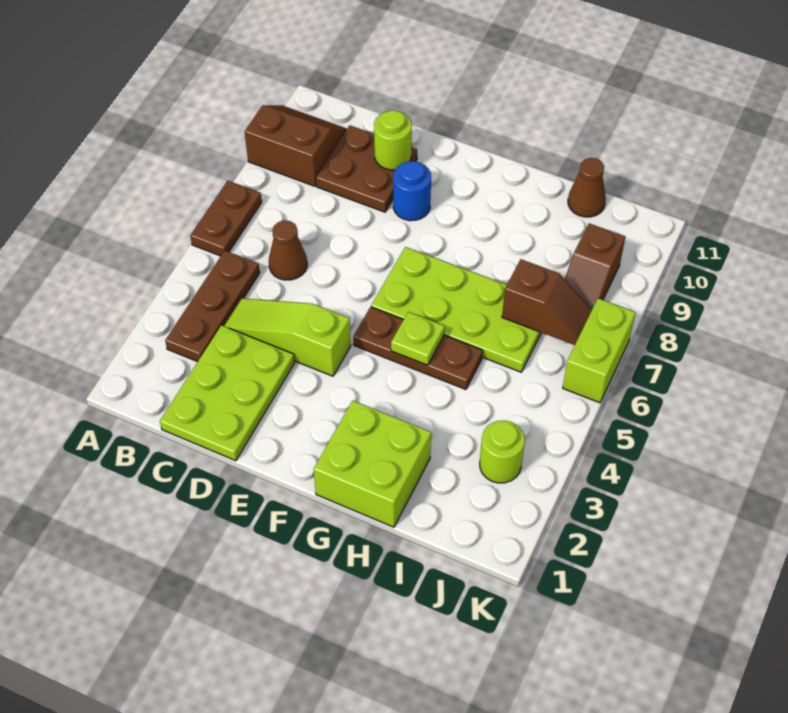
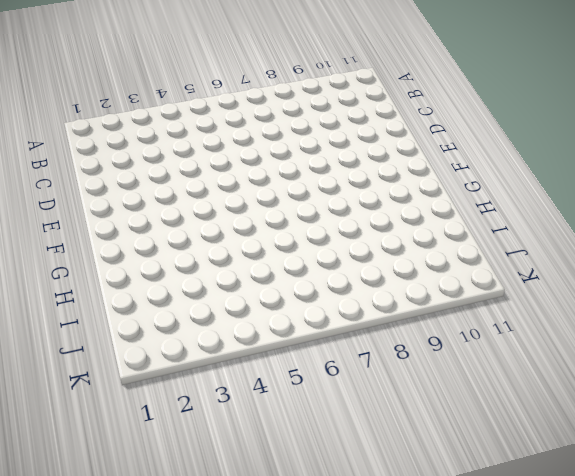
none -> brown plate A6:A7 level 1
none -> brown slope A9:B10 level 1 top 9
none -> brown plate B3:B5 level 1

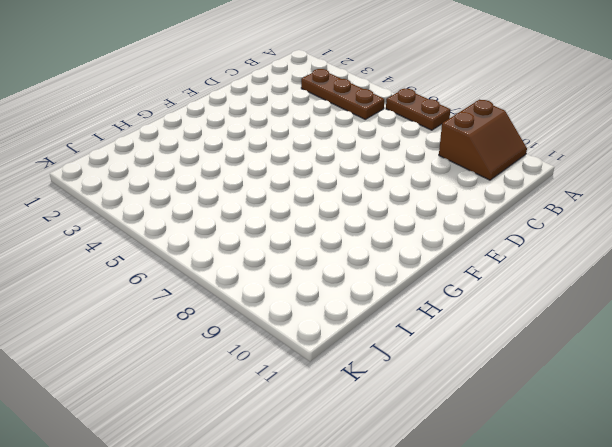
none -> lime plate C1:D3 level 1
none -> lime slope C4:E4 level 1 top E
none -> brown cone C6 level 1

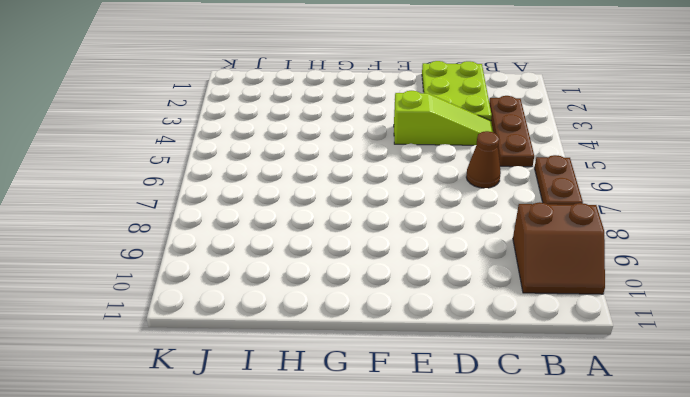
none -> brown plate C9:D10 level 1
none -> blue round brick E9 level 1
none -> brown plate F5:H5 level 1

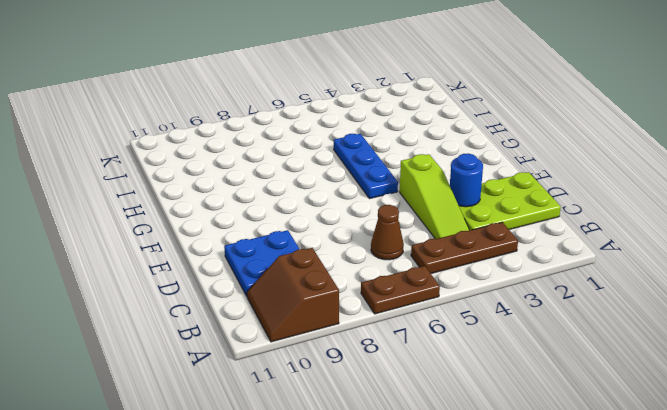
blue plate C9:D10 level 1 -> brown plate C9:D10 level 1
blue round brick D3 level 2 -> blue round brick E9 level 1
blue plate F5:H5 level 1 -> brown plate F5:H5 level 1
none -> lime plate F6:I7 level 1
none -> lime brick G1:H2 level 1
none -> brown cone I11 level 1

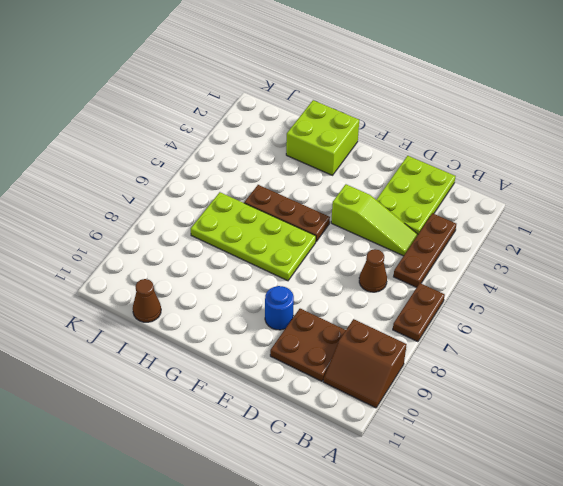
none -> lime round brick J3 level 1
none -> brown slope J8:J9 level 1 top 9
none -> lime brick K6:K7 level 1

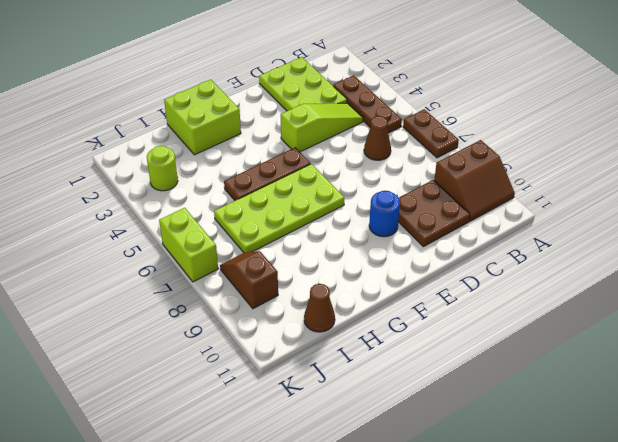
none -> lime round brick D10 level 2
none -> lime plate G5 level 2
none -> brown slope I7:J7 level 2 top I

